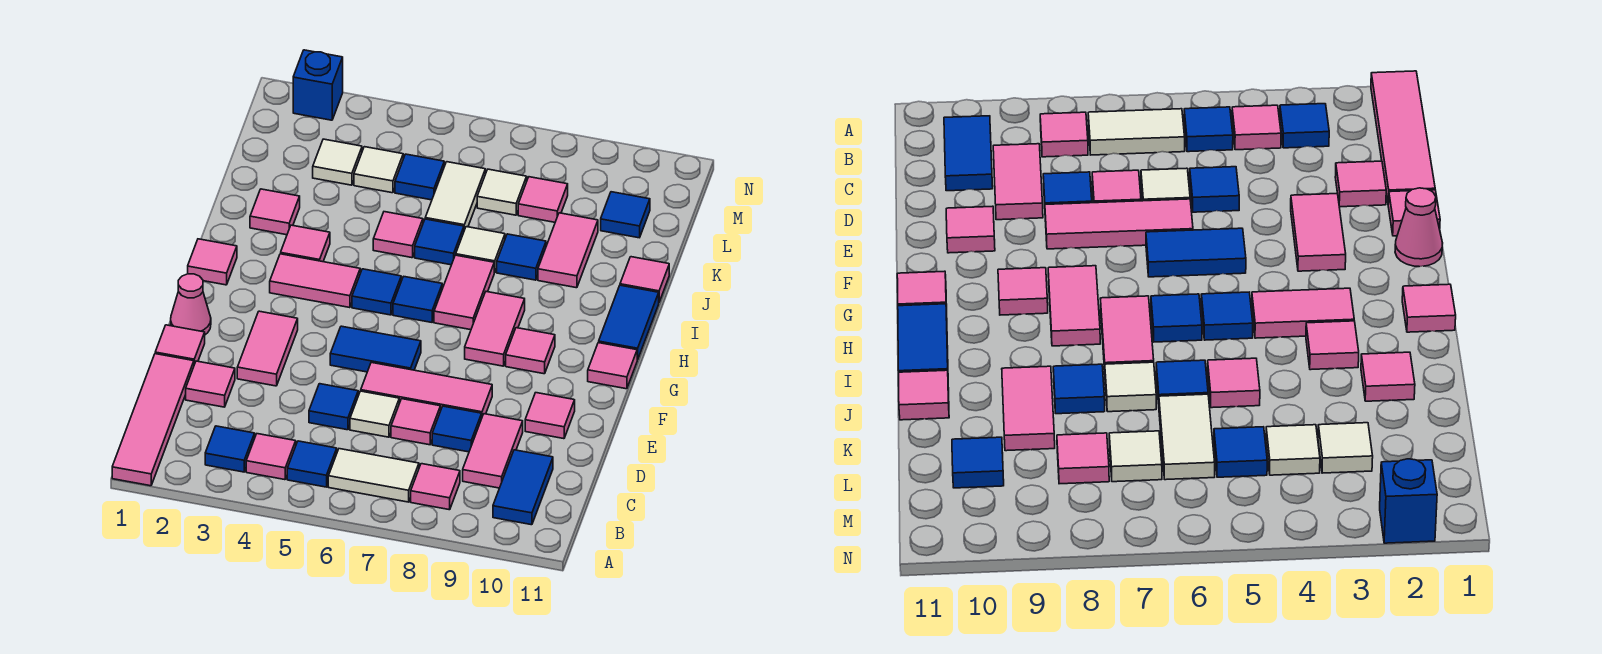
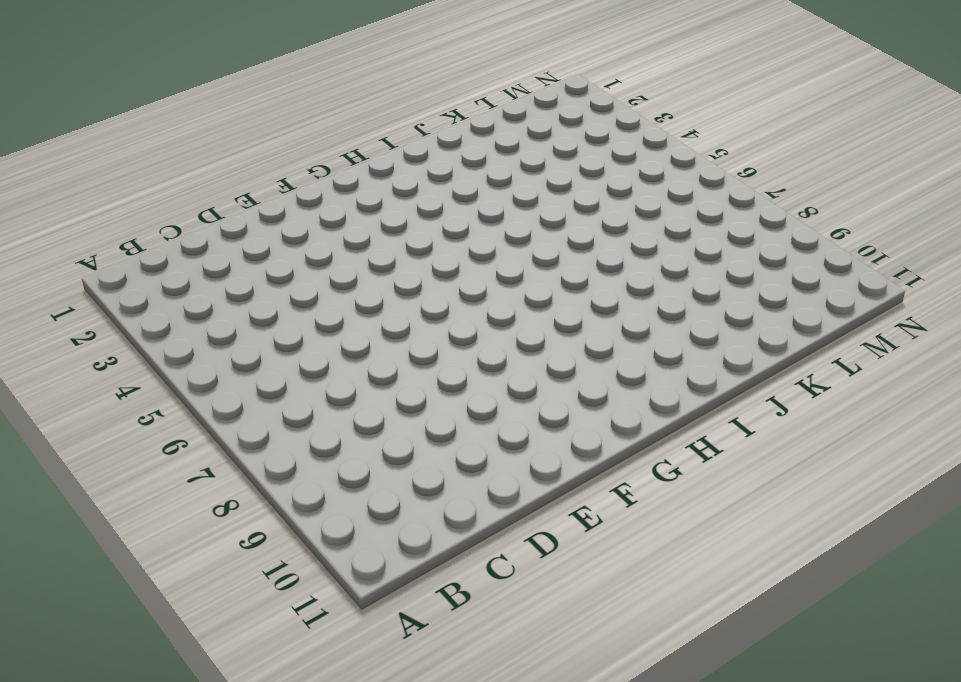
none -> pink tile A1:D1 level 1
none -> blue tile B3 level 1
none -> pink tile B4 level 1
none -> blue tile B5 level 1

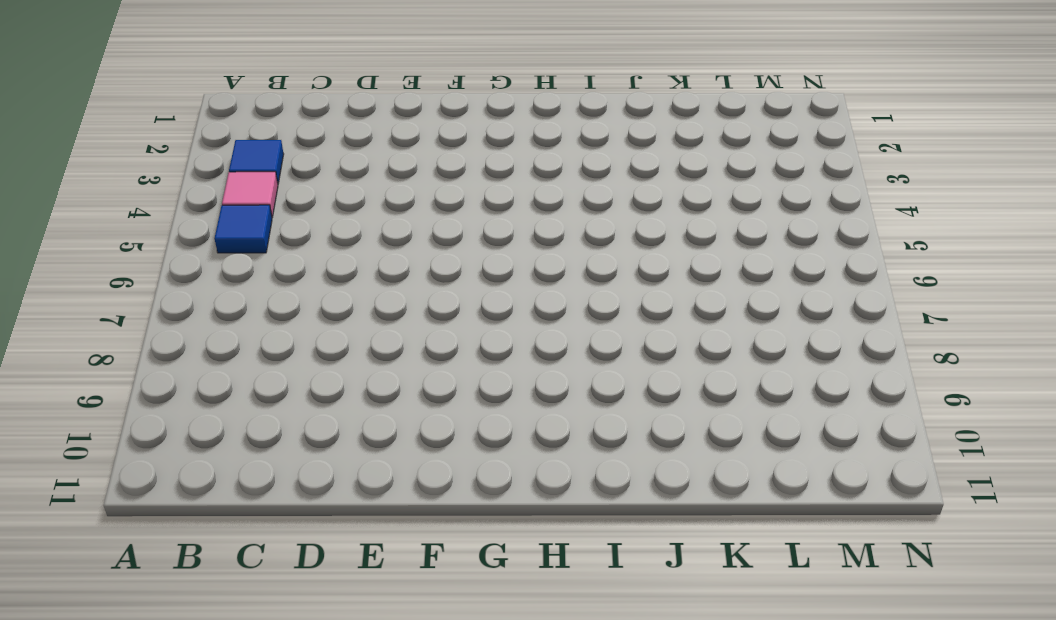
none -> pink tile A1:D1 level 1
none -> white tile B6:B7 level 1
none -> pink tile B8 level 1
none -> blue tile B10:C10 level 1

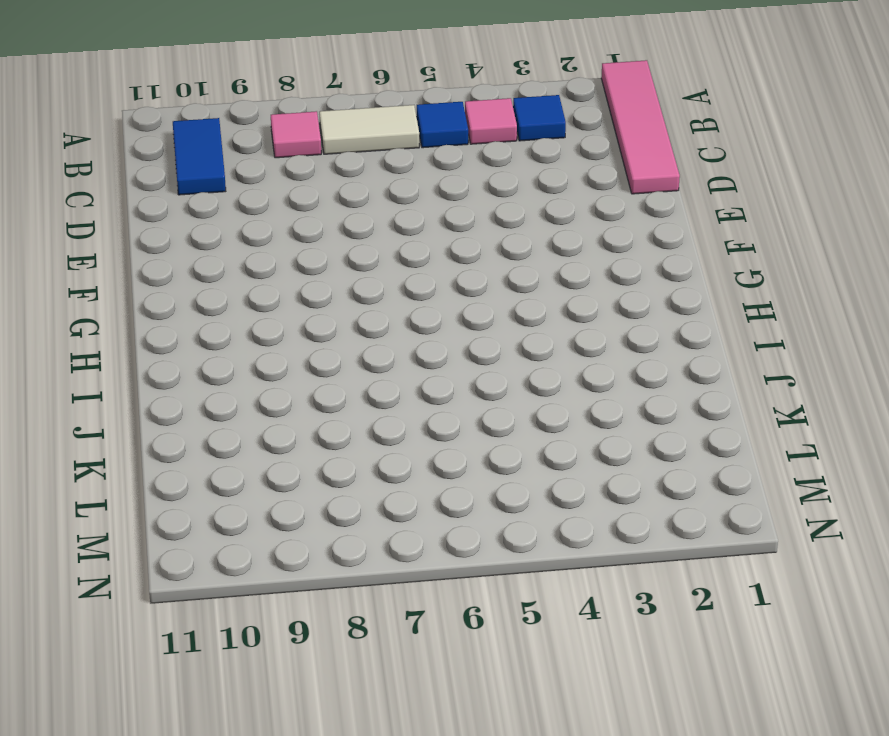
none -> pink tile C9:D9 level 1
none -> pink tile D2 level 1
none -> blue tile D5 level 1
none -> white tile D6 level 1

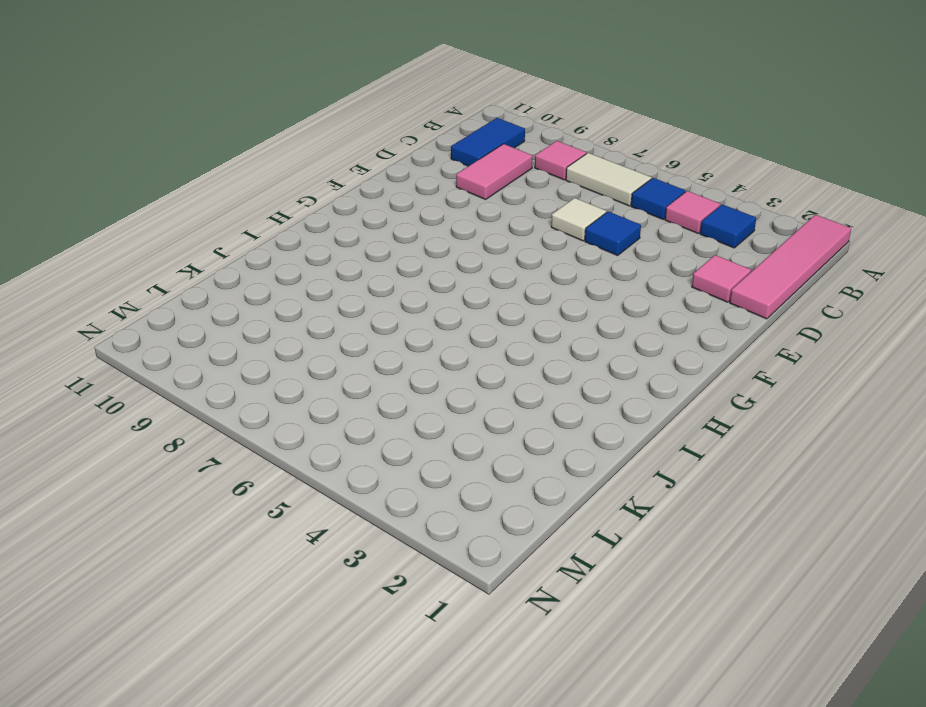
none -> pink tile D7 level 1
none -> blue tile D8 level 1
none -> pink tile E1 level 1
none -> pink tile E3:F3 level 1

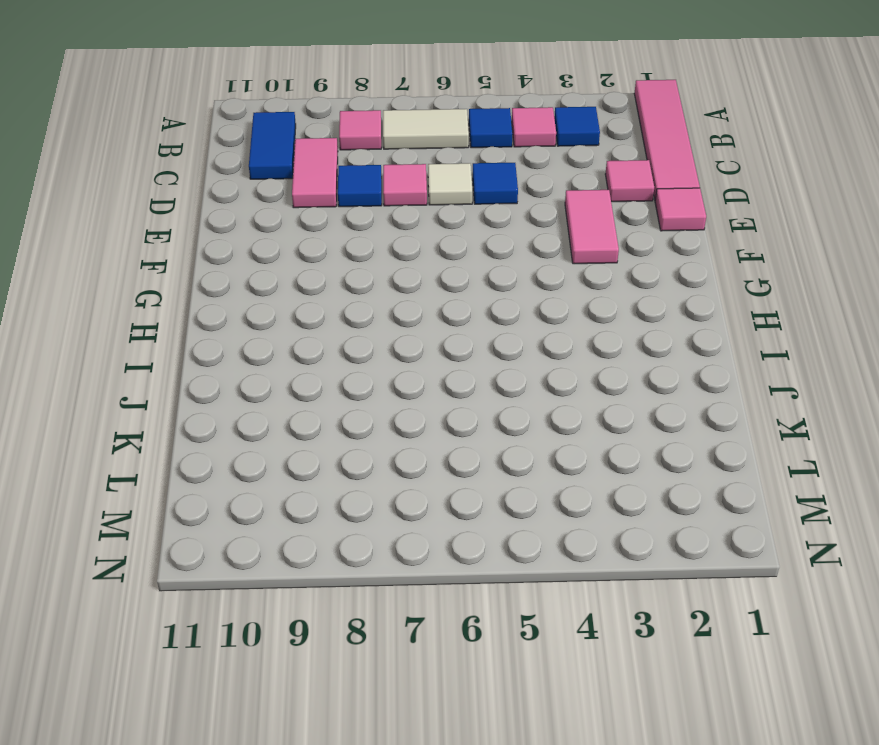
none -> pink tile E6:E8 level 1
none -> pink tile E10 level 1
none -> pink cone F1 level 1
none -> blue tile F5:F6 level 1

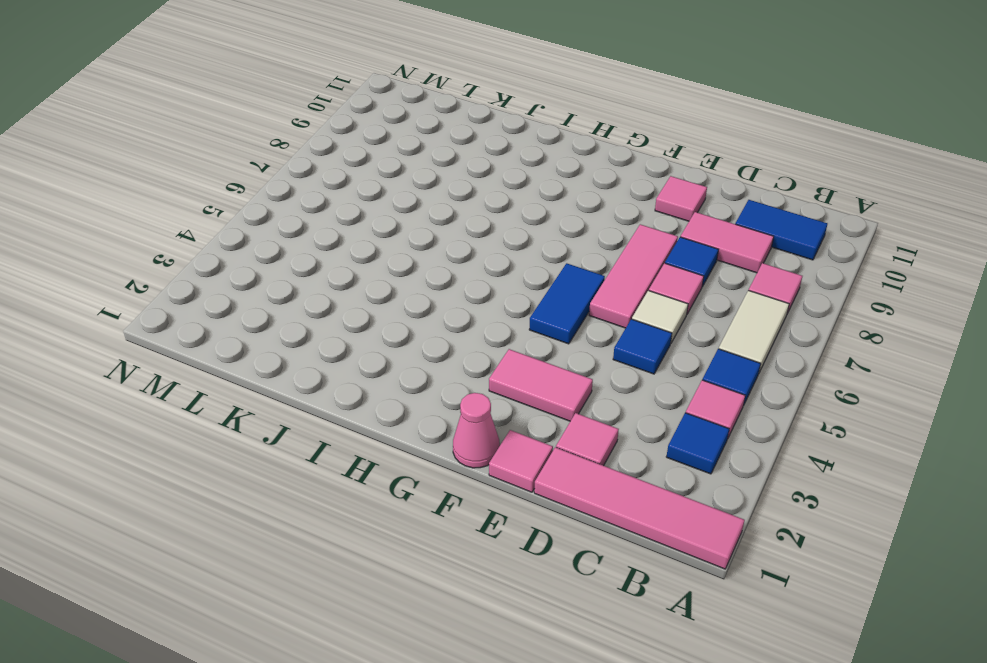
none -> pink tile G8:H8 level 1
none -> pink tile G9 level 1
none -> pink tile G11 level 1
none -> pink tile H1 level 1

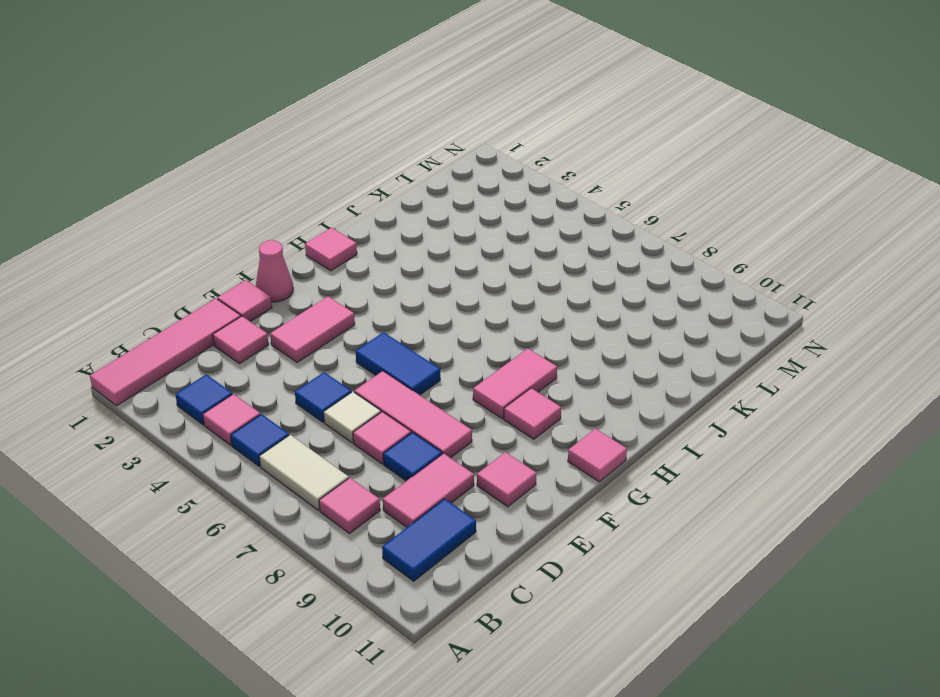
none -> pink tile H3:H4 level 1
none -> blue tile H5 level 1
none -> blue tile H6 level 1
none -> pink tile H7:I7 level 1

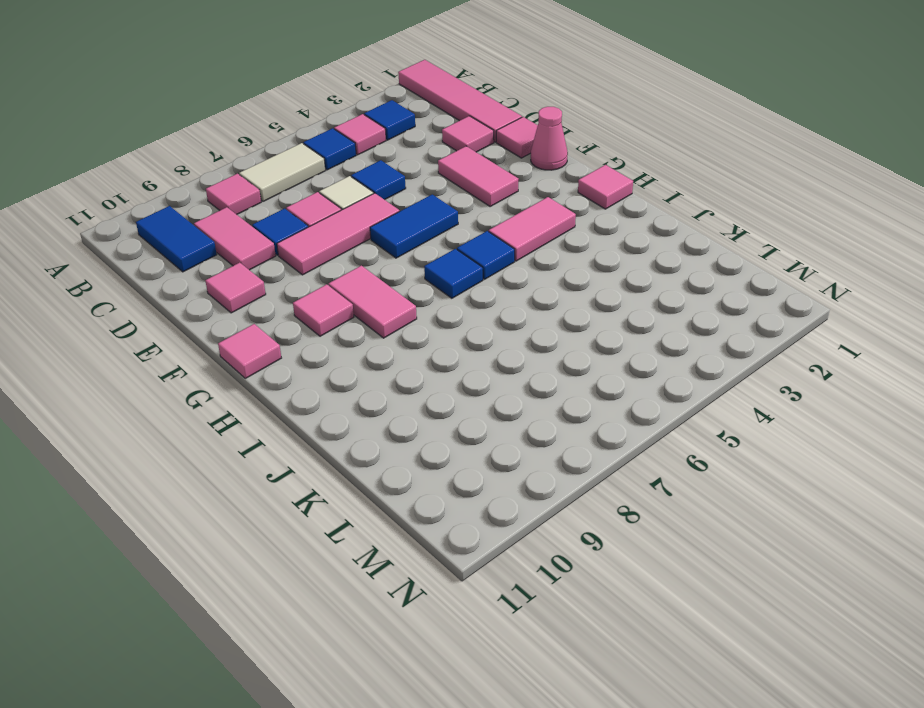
none -> pink tile H7:I7 level 1
none -> blue tile H11:I11 level 1
none -> pink tile I3 level 1
none -> pink tile J2 level 1

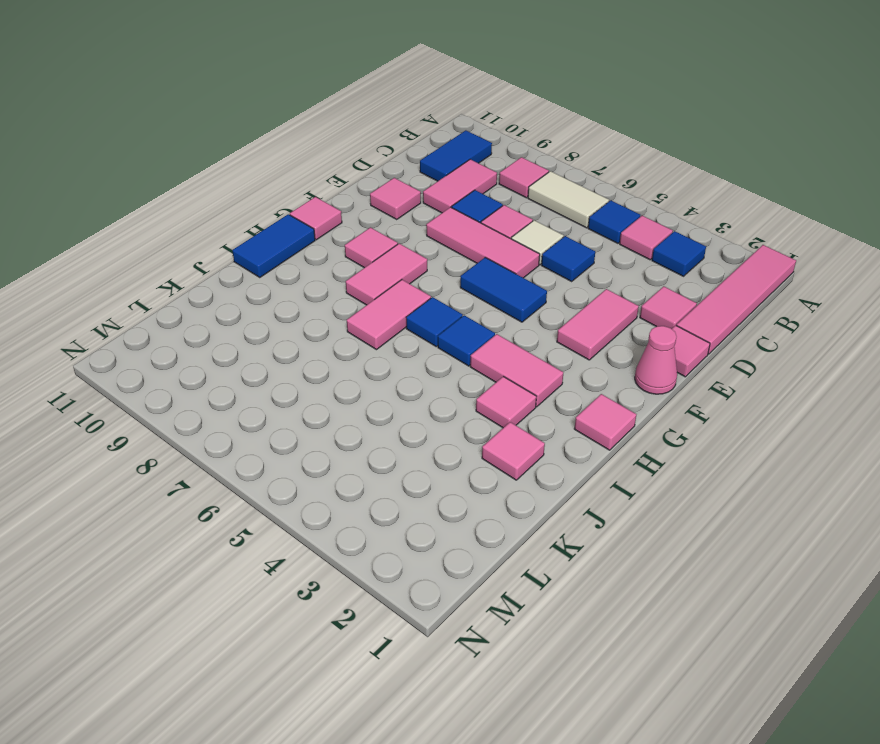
none -> pink tile J5 level 1
none -> blue tile J6 level 1
none -> white tile J7 level 1
none -> blue tile J8 level 1

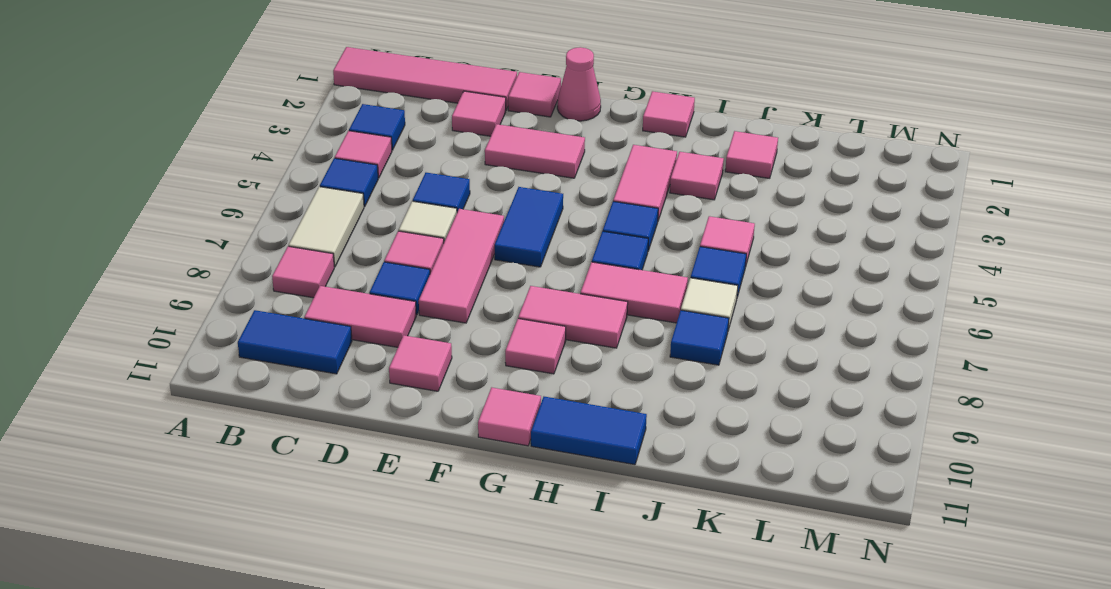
none -> pink tile J9:K9 level 1
none -> pink tile J11 level 1
none -> white tile K6:L6 level 1
none -> white tile L3 level 1

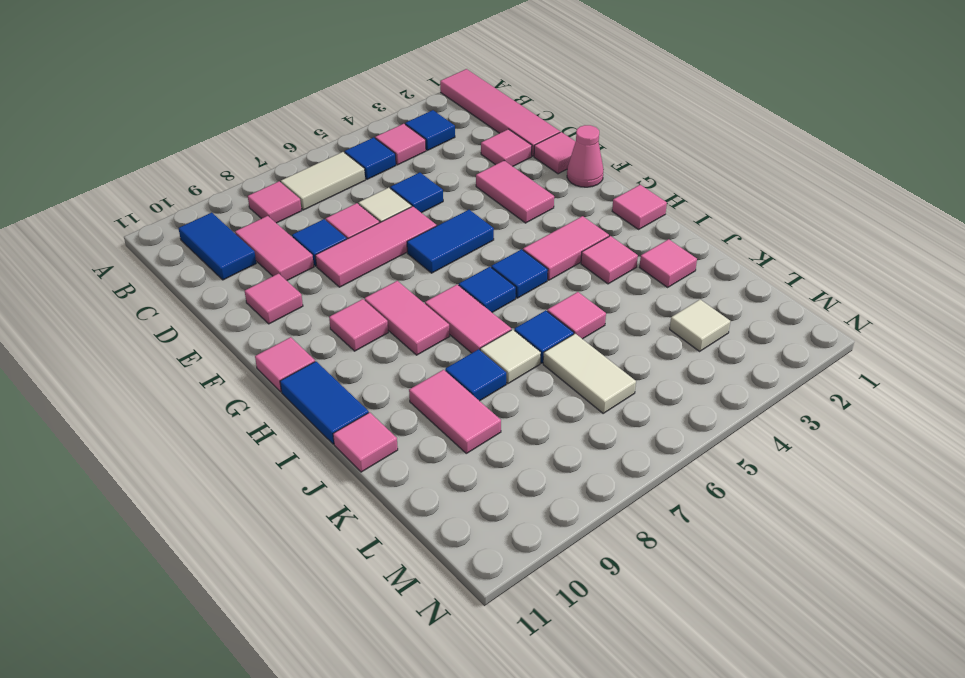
none -> white tile L4 level 1
none -> blue tile L5 level 1
none -> white tile L7 level 1
none -> pink tile L8 level 1

